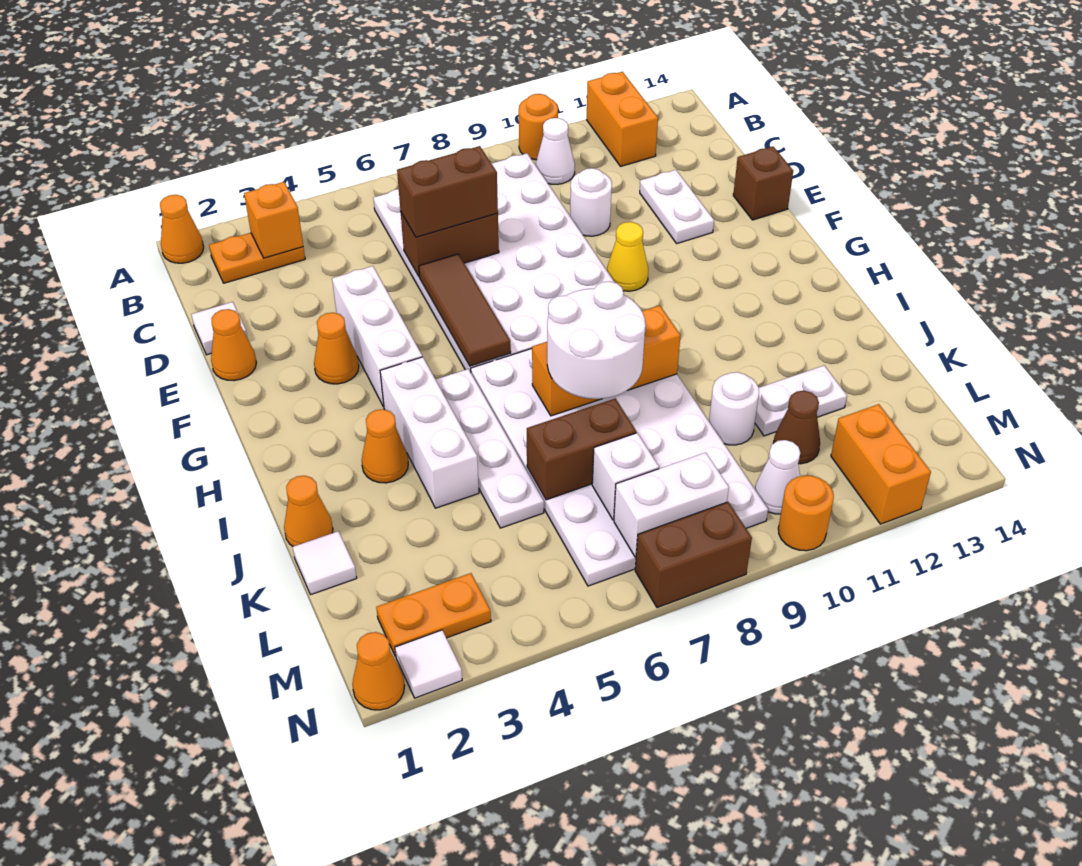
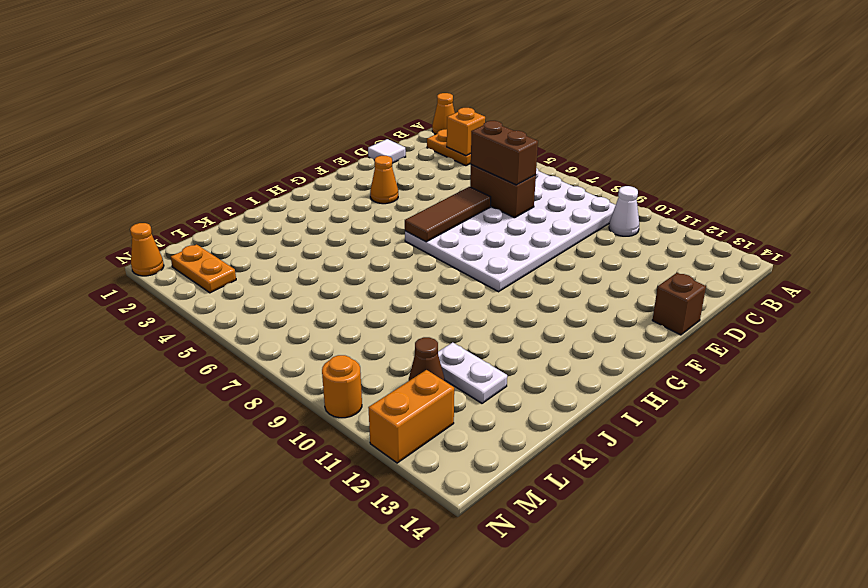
none -> orange round brick A10 level 1
none -> orange brick A12:B12 level 1
none -> white round brick D10 level 1
none -> white plate D12:E12 level 1

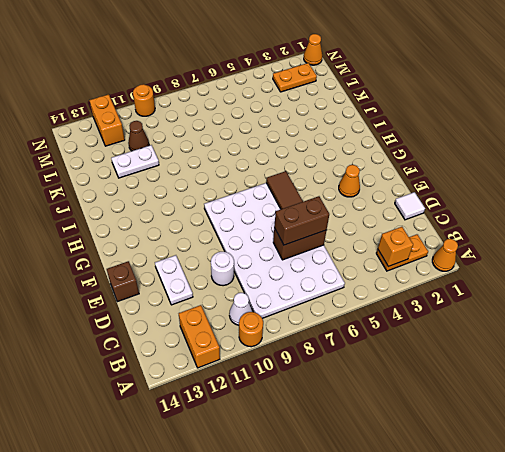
none -> orange cone E1 level 1
none -> white brick E4:G4 level 1
none -> yellow cone F10 level 1
none -> white brick H4:J4 level 1

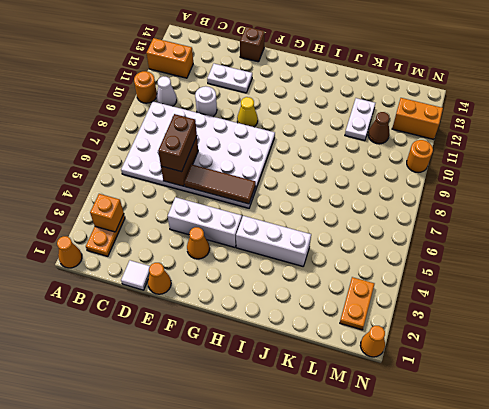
none -> white plate H5:K5 level 1
none -> white plate H6:M9 level 1
none -> orange cone I3 level 1
none -> orange cone J1 level 1

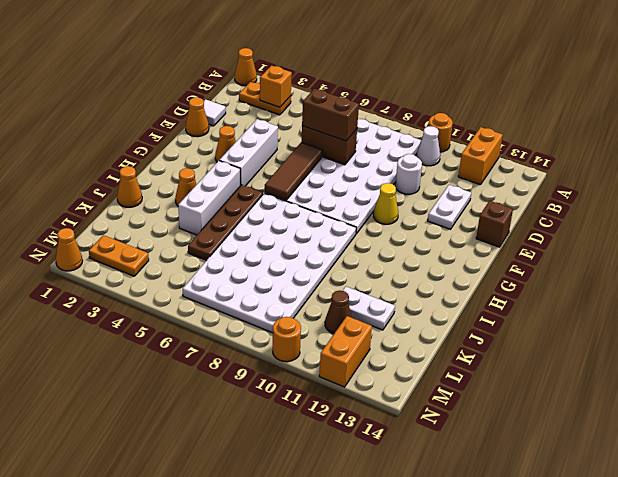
brown plate H5:K5 level 1 -> white plate H5:K5 level 1
none -> white tile K1 level 1
none -> white round brick K10 level 1
none -> white cone M10 level 1
none -> white tile N2 level 1

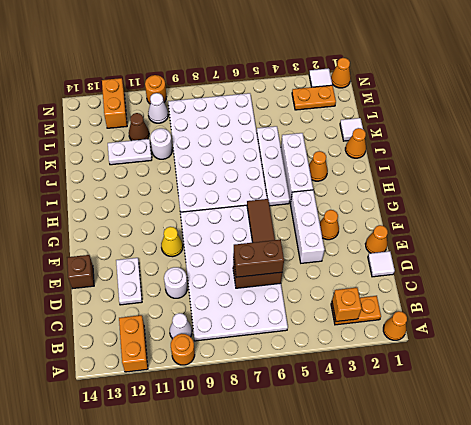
none -> brown brick N7:N8 level 1
none -> orange brick I7:I9 level 2
none -> brown brick K6:K7 level 2
none -> white brick L7 level 2

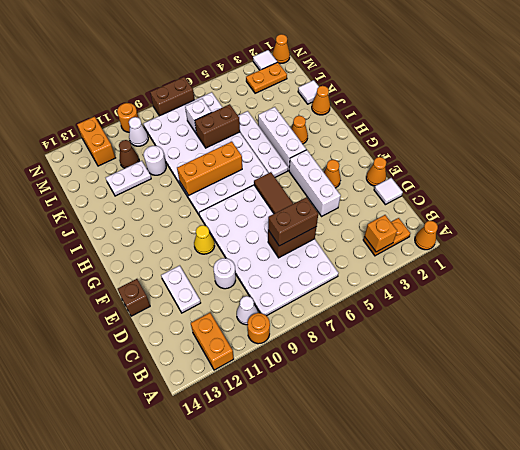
none -> white brick M7:M8 level 2
none -> white round brick I7:J8 level 3

